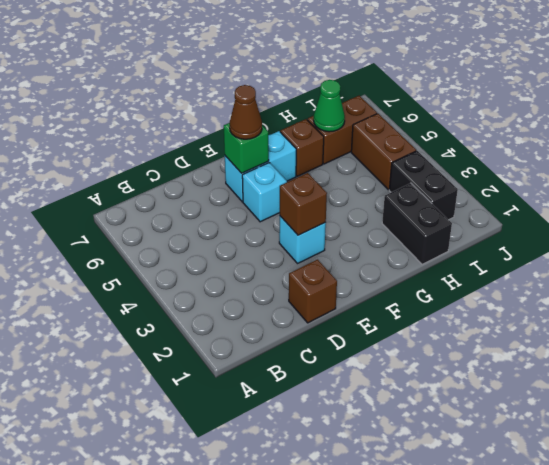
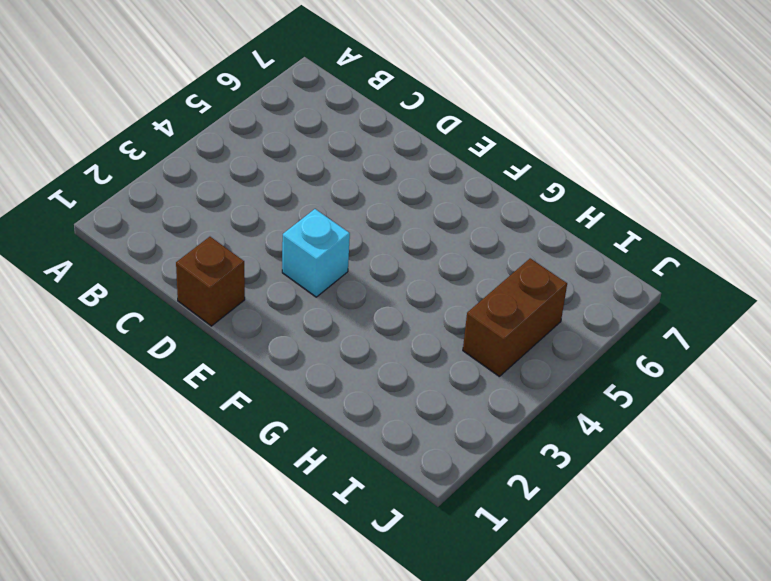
none -> cyan brick E5 level 1
none -> cyan brick E6:F6 level 1
none -> brown brick G6 level 1

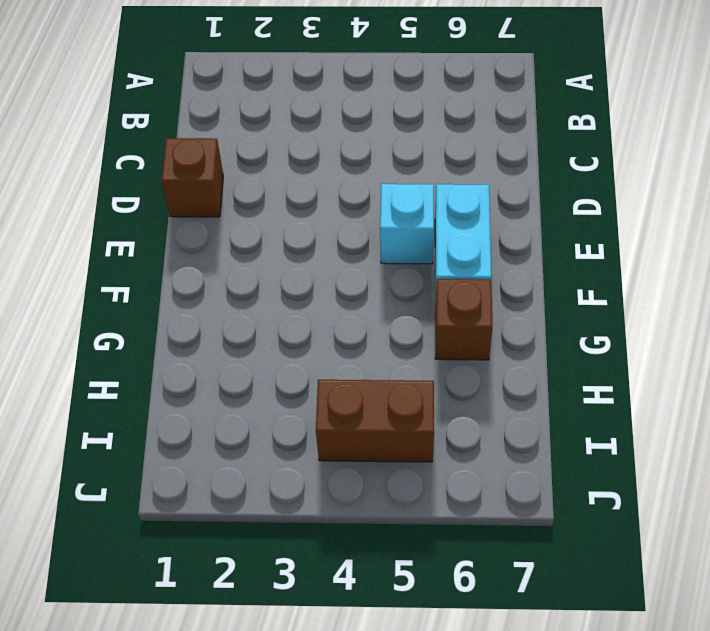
none -> cyan brick E3 level 1
none -> black brick H1:H2 level 1
none -> brown brick H6:I6 level 1

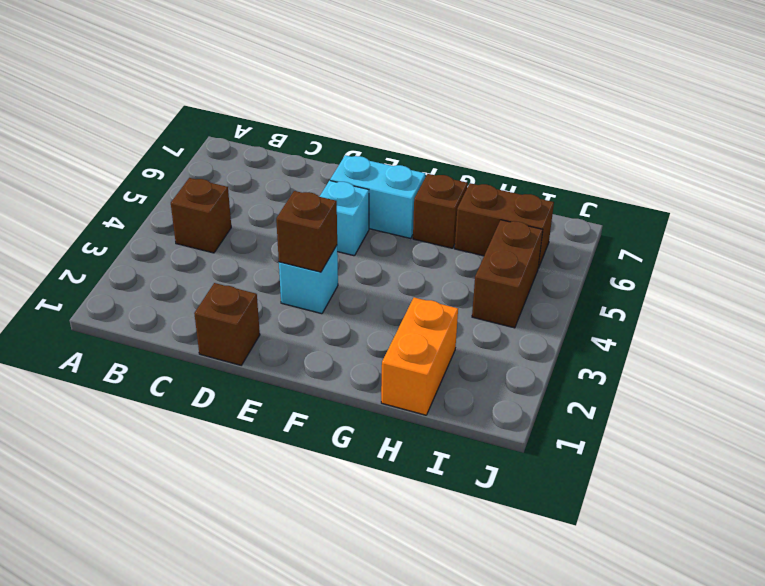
brown brick B4 level 1 -> none
orange brick H1:H2 level 1 -> black brick H1:H2 level 1
none -> black brick I2:I3 level 1
none -> green brick E6 level 2
none -> green cone H6 level 2

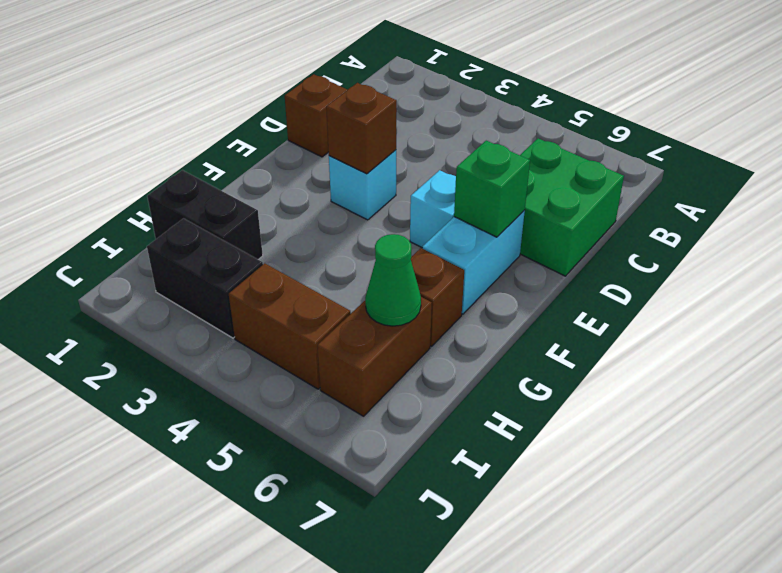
green brick C6:D7 level 1 -> none
none -> brown cone E6 level 3

